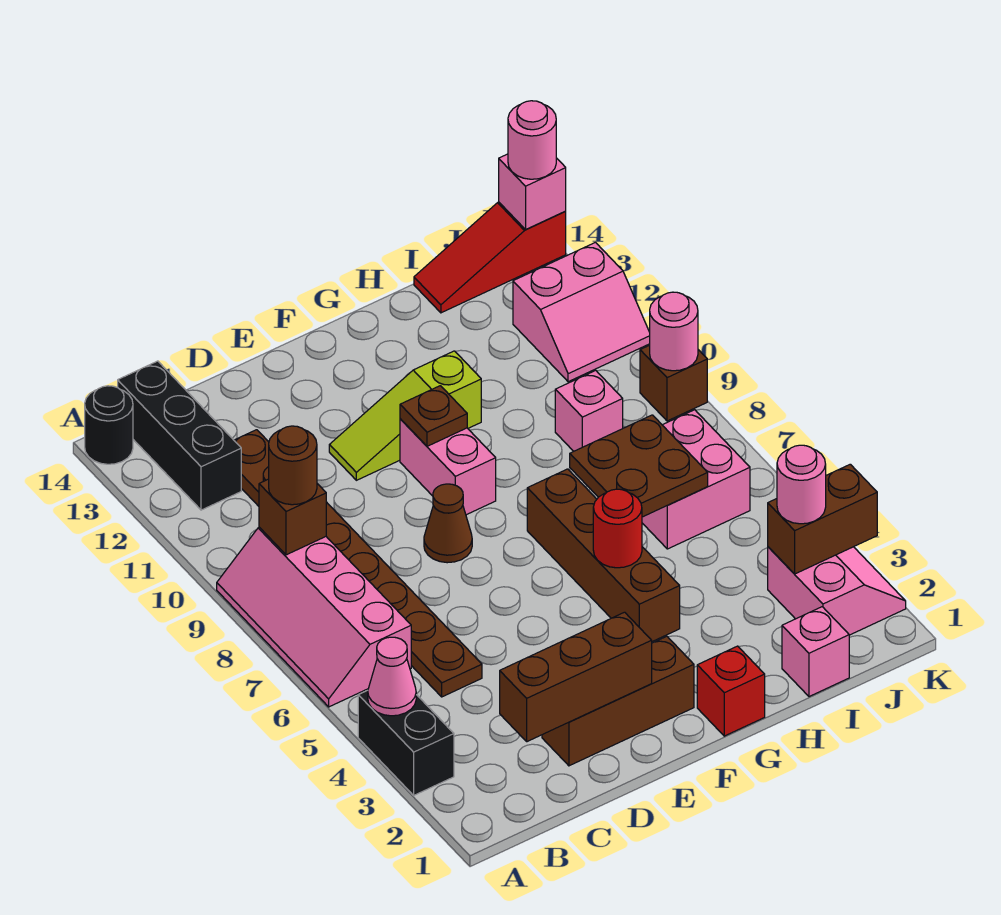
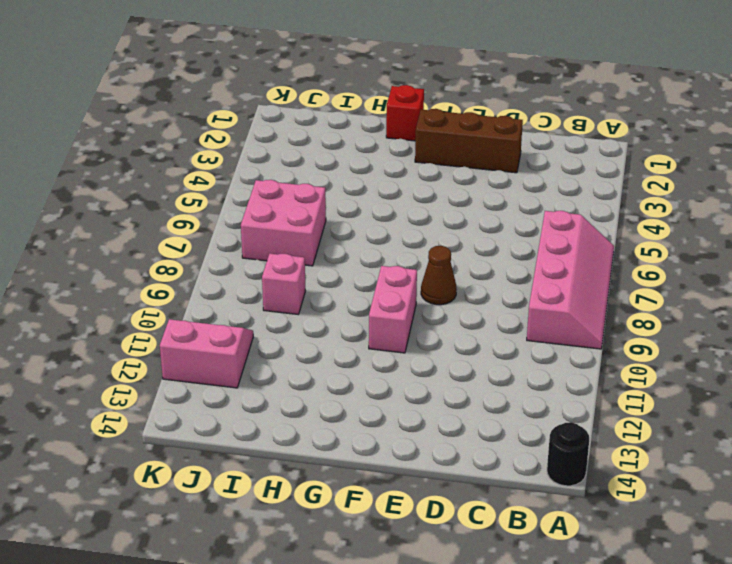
none -> black brick A3:A4 level 1
none -> black brick B12:B14 level 1
none -> brown plate C5:C12 level 1
none -> lime slope E11:G11 level 1 top G

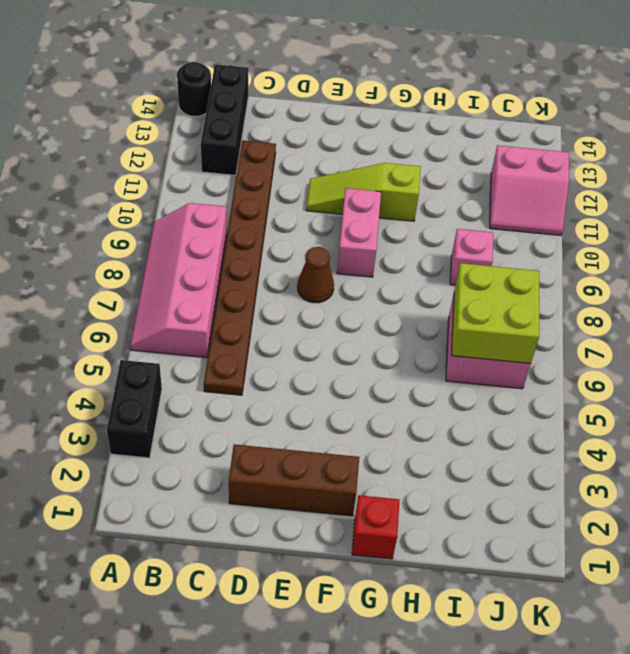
lime brick I6:J7 level 2 -> brown plate H6:I7 level 2
none -> brown brick G4:G7 level 1
none -> pink brick I1 level 1
none -> red slope I14:K14 level 1 top K
none -> pink slope J2:K3 level 1 top J

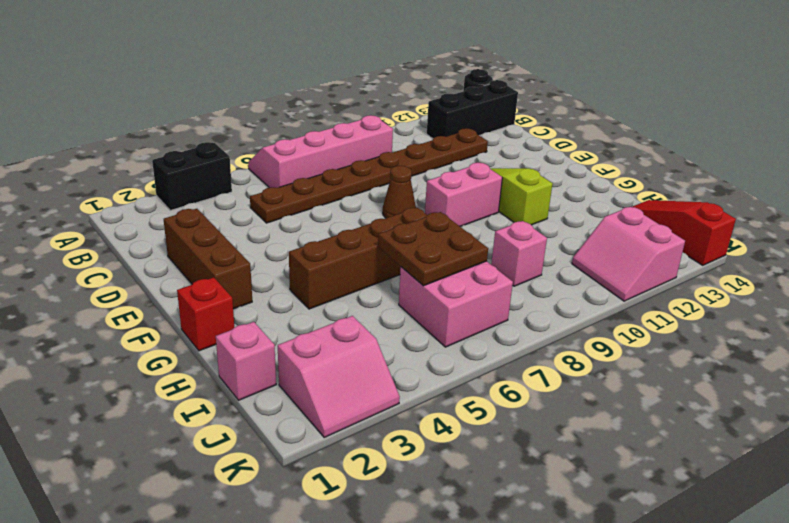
none -> brown brick K9 level 1
none -> pink cone A4 level 2
none -> brown brick B9 level 2
none -> brown brick C2:E2 level 2

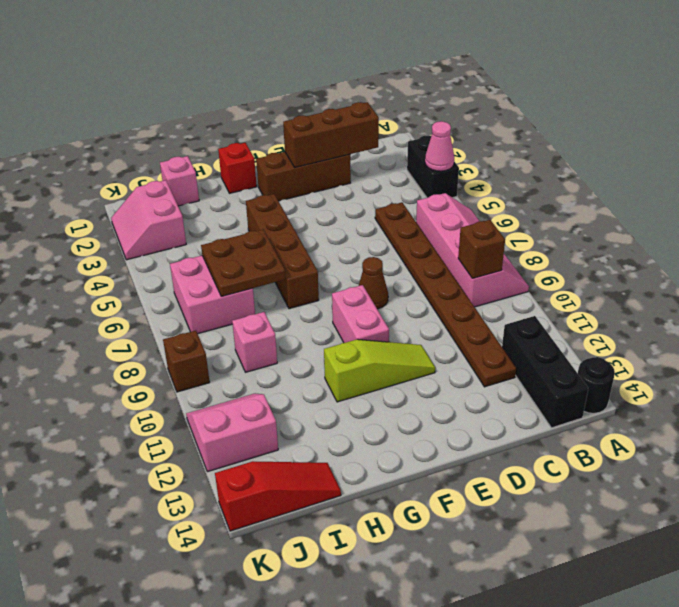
none -> brown plate F10 level 2
none -> red round brick G5 level 2
none -> brown brick J3:K3 level 2
none -> pink round brick K9 level 2

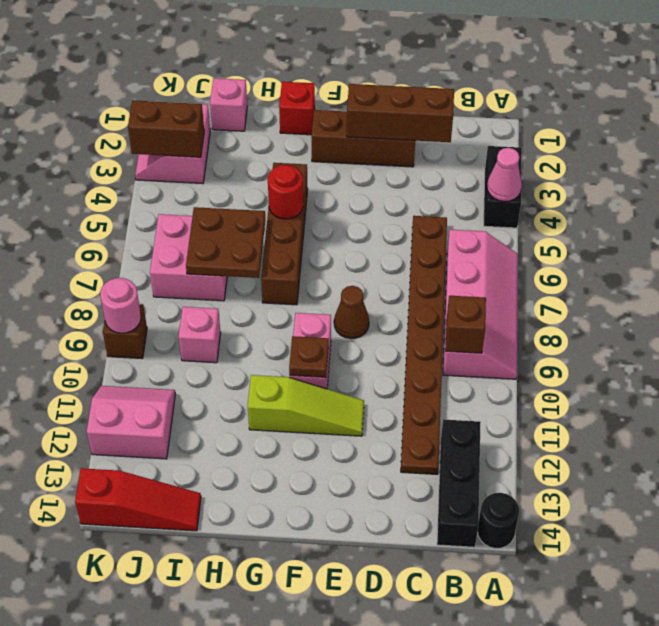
none -> pink brick K14 level 2
none -> brown round brick B9 level 3
none -> pink round brick J3 level 3
none -> pink round brick K14 level 3

